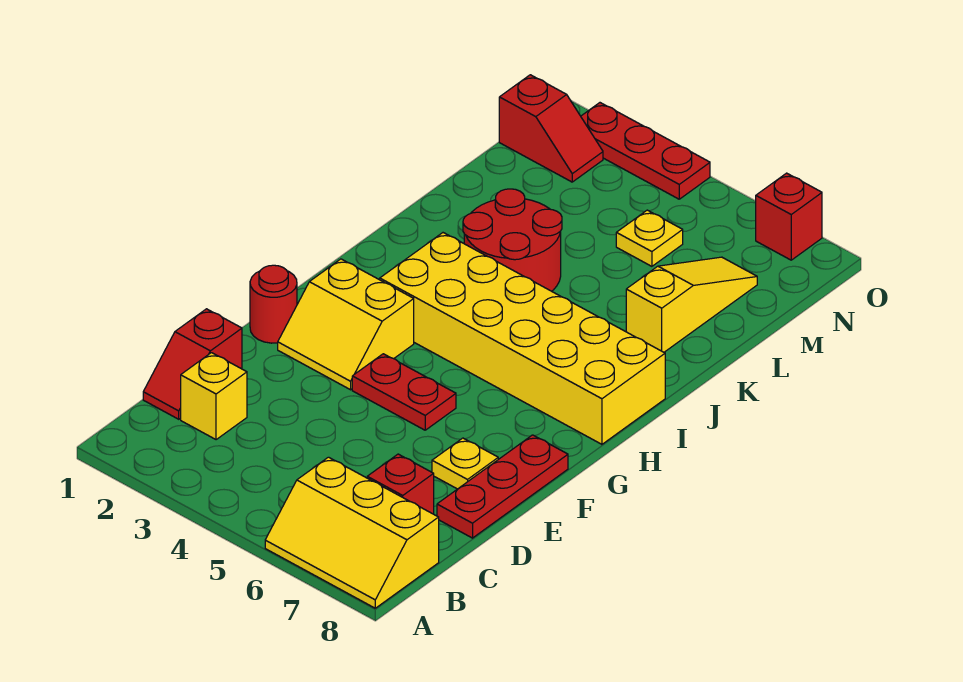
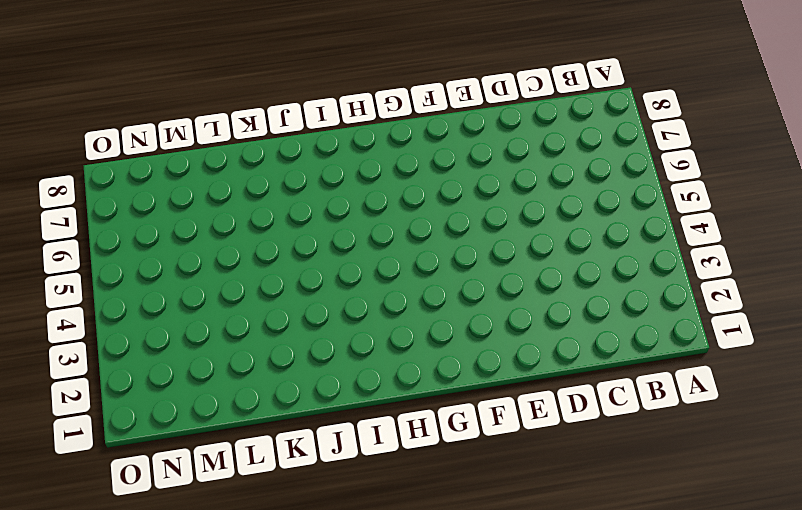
none -> yellow slope A6:B8 level 1 top B
none -> red slope C1:D1 level 1 top D
none -> yellow brick C2 level 1

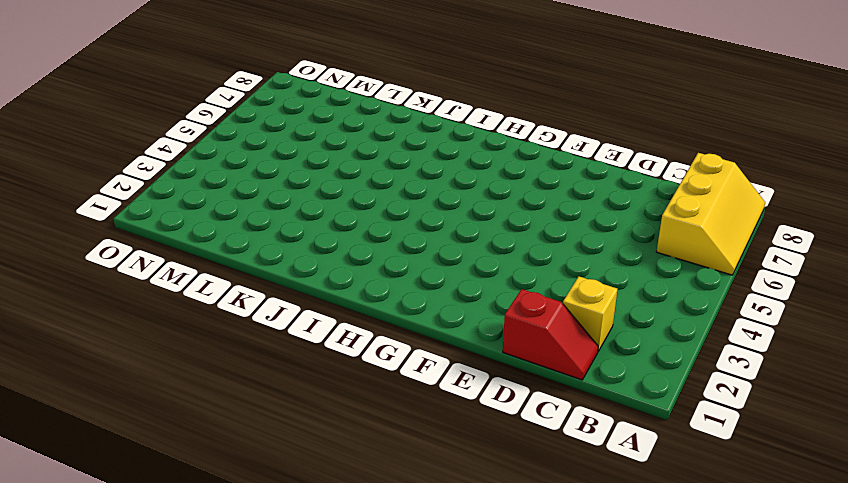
none -> red brick C7 level 1
none -> red plate D8:F8 level 1
none -> yellow plate E7 level 1

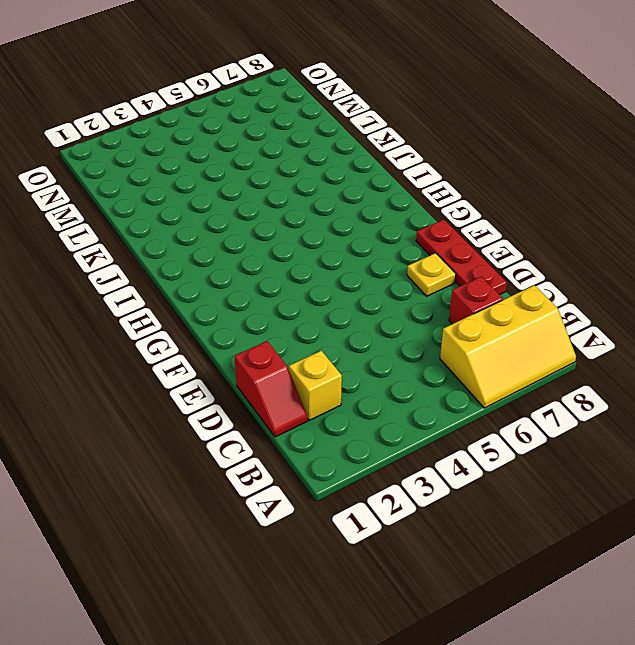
none -> red round brick F1 level 1
none -> yellow slope F2:G3 level 1 top G
none -> red plate F4:F5 level 1

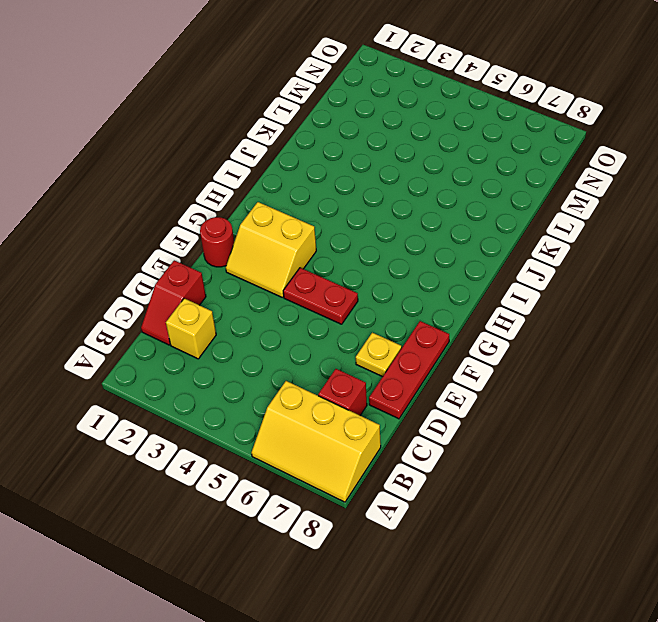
none -> yellow brick H3:I8 level 1
none -> red round brick J3:K4 level 1
none -> yellow slope K7:M7 level 1 top K

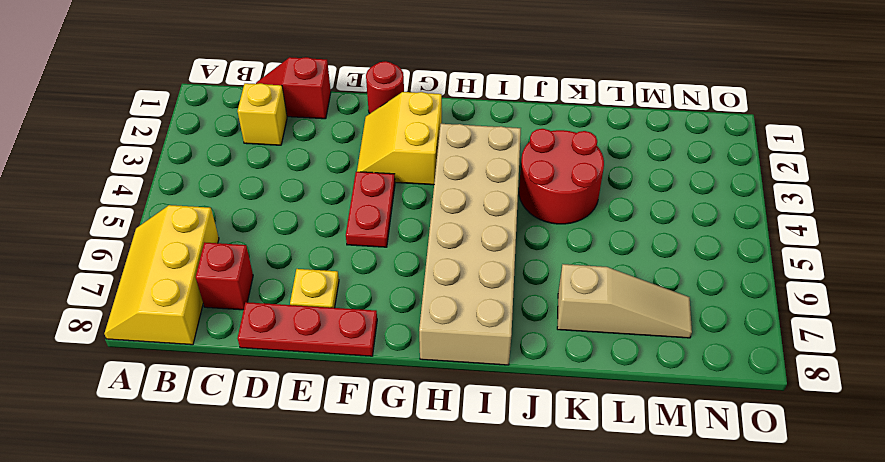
tan brick H3:I8 level 1 -> yellow brick H3:I8 level 1
tan slope K7:M7 level 1 top K -> yellow slope K7:M7 level 1 top K
none -> yellow plate M5 level 1
none -> red slope N1:N2 level 1 top 1
none -> red plate O2:O4 level 1

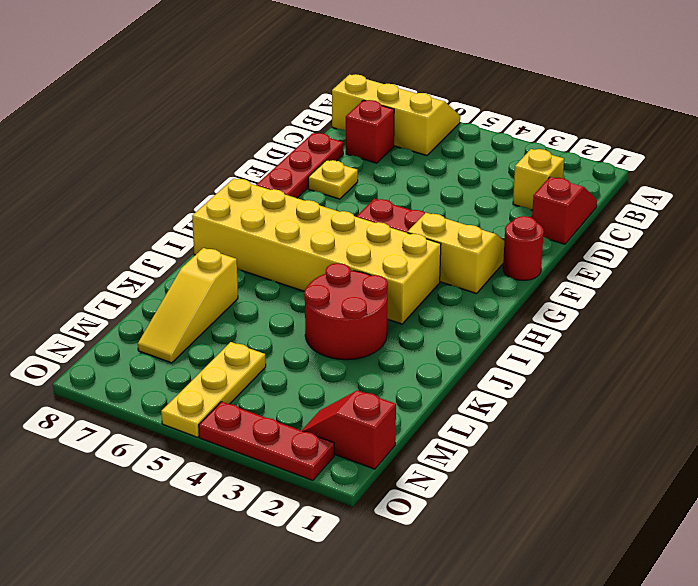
yellow plate M5:O5 level 1 -> yellow plate M5 level 1
none -> red brick O7 level 1

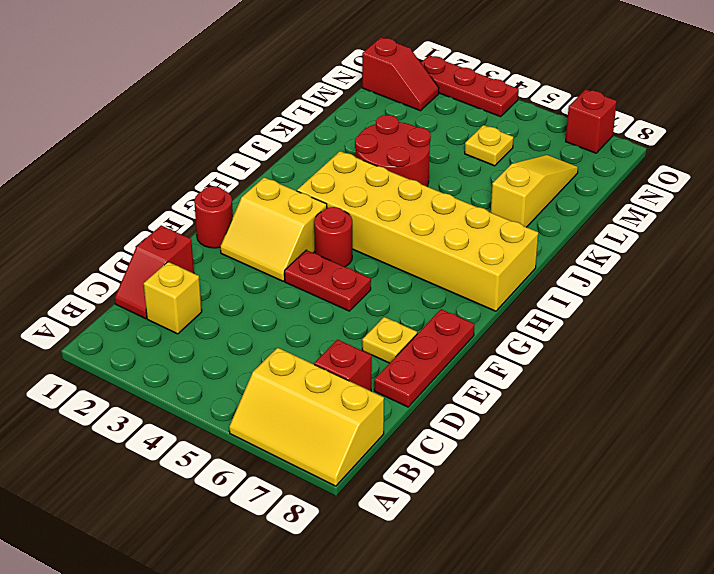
red round brick G4 level 1 -> none

